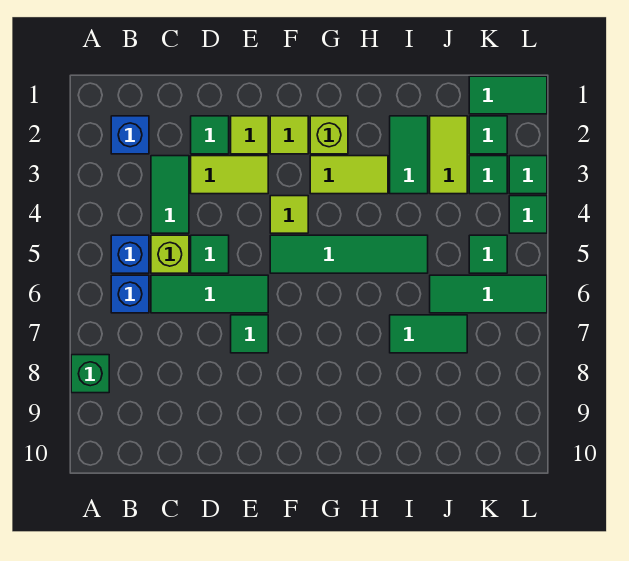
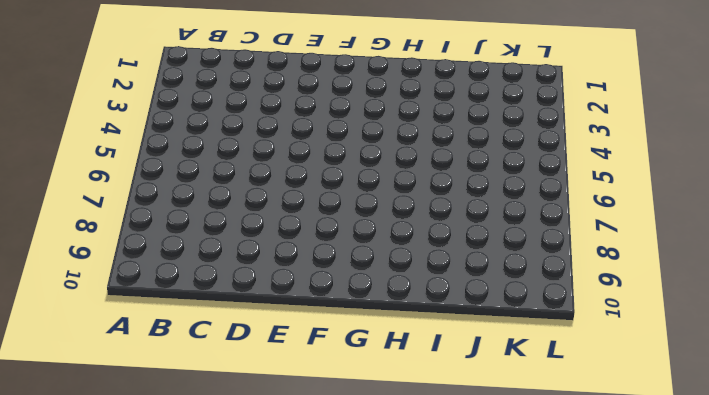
none -> green brick A8 level 1
none -> blue brick B2 level 1
none -> blue brick B5 level 1

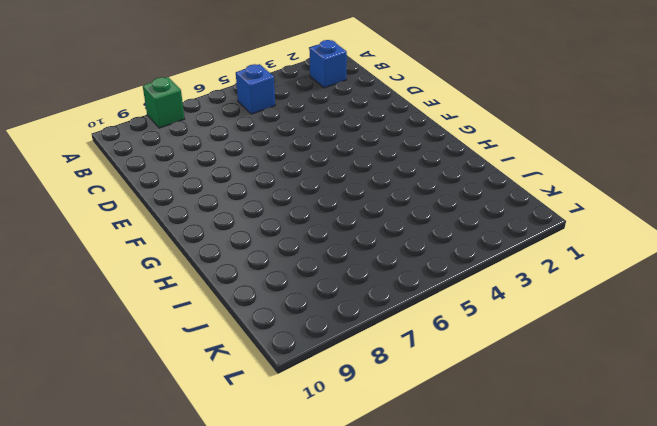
none -> blue brick B6 level 1
none -> green tile C3:C4 level 1
none -> lime brick C5 level 1

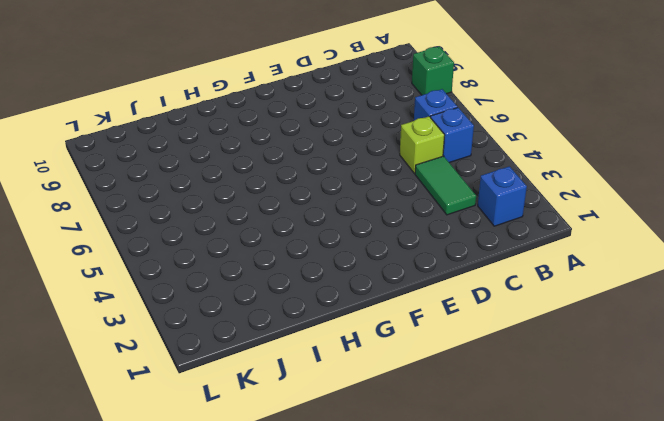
none -> green tile C6:E6 level 1
none -> green tile D2 level 1
none -> lime tile D3:E3 level 1

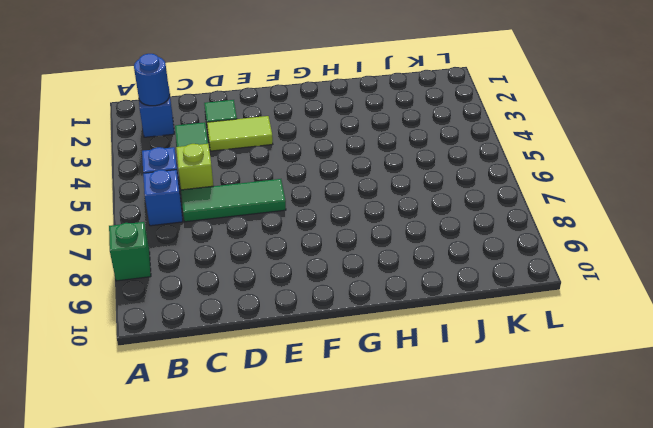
blue round brick B2 level 2 -> none
none -> green tile D5 level 1
none -> lime tile E2 level 1
none -> green tile E7 level 1

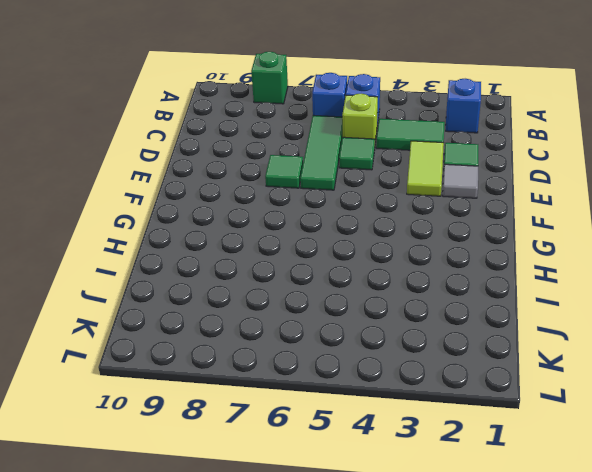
grey tile E2 level 1 -> lime tile E2 level 1
none -> lime tile F2 level 1
none -> lime tile F4 level 1
none -> green tile F5:I5 level 1

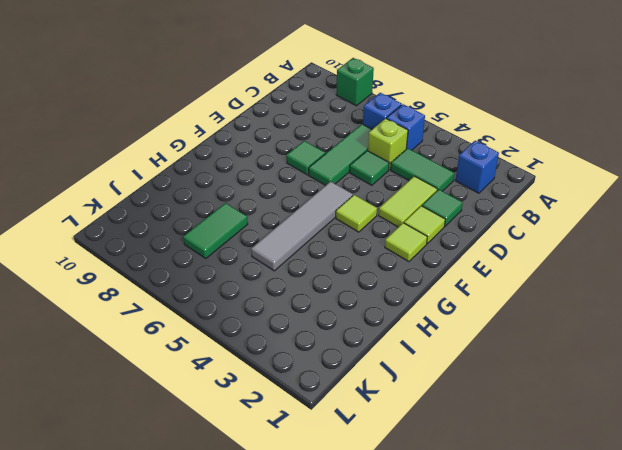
grey tile F5:I5 level 1 -> green tile F5:I5 level 1
none -> lime brick G2 level 1
none -> lime tile G3:H3 level 1
none -> green tile I2:I3 level 1

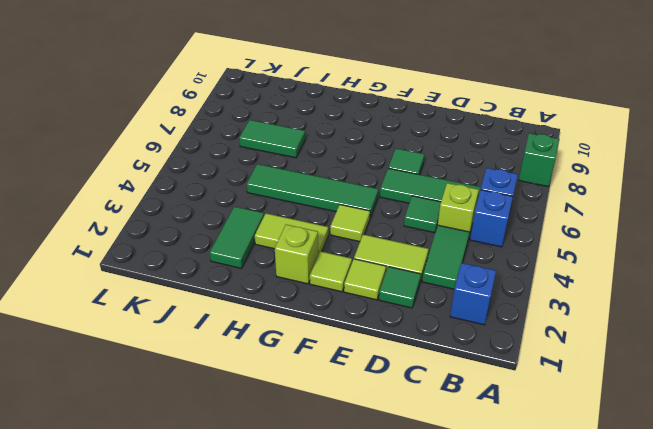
none -> lime tile J2:J3 level 1
none -> green tile J6:L6 level 1
none -> green tile K1:L1 level 1

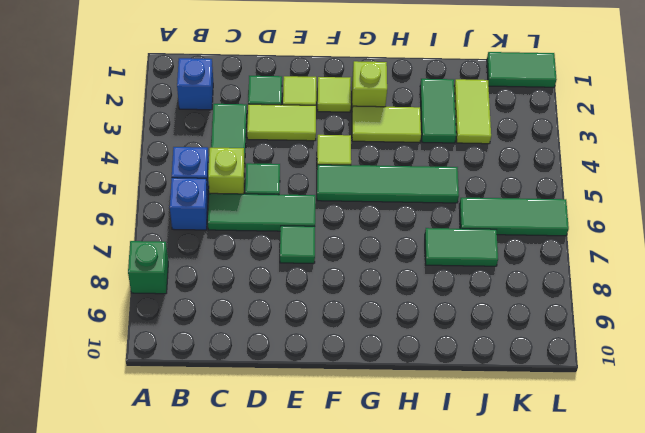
none -> green tile K2 level 1
none -> green tile K3 level 1
none -> green tile K5 level 1

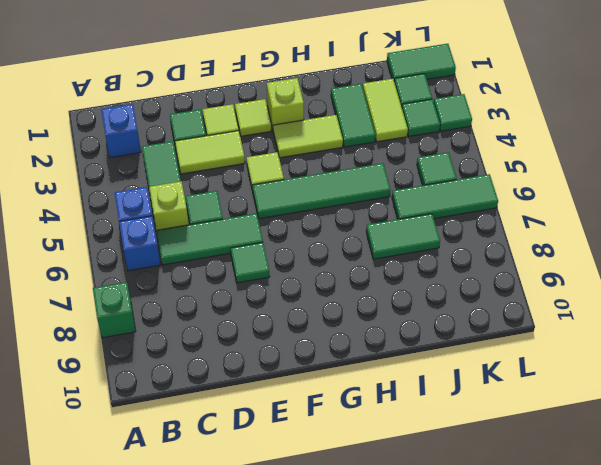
none -> green tile L4 level 1

